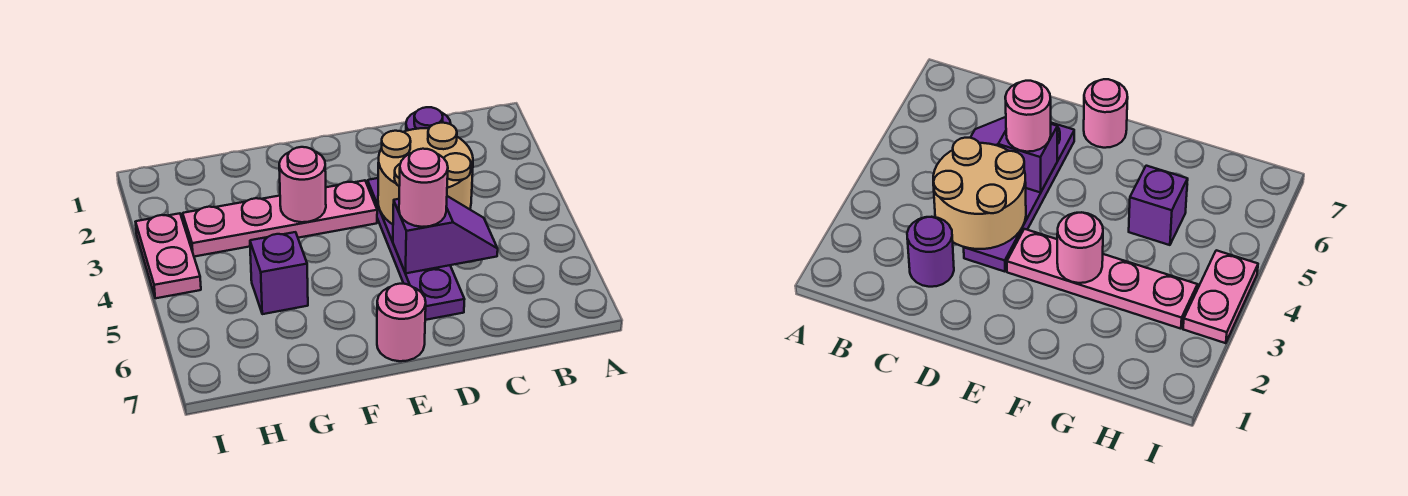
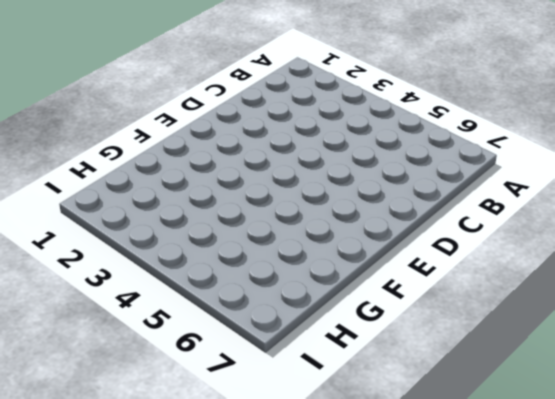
none -> purple round brick C2 level 1
none -> purple plate D3:D6 level 1

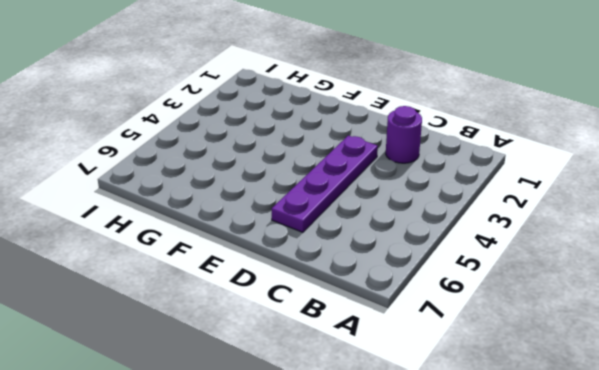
none -> pink plate E3:H3 level 1
none -> pink round brick E7 level 1

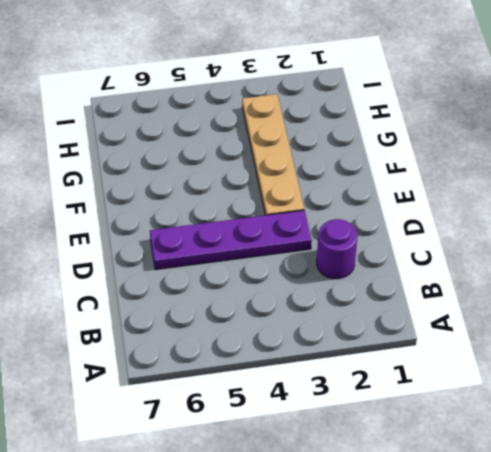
tan plate E3:H3 level 1 -> pink plate E3:H3 level 1
none -> pink round brick E7 level 1
none -> purple brick G5 level 1

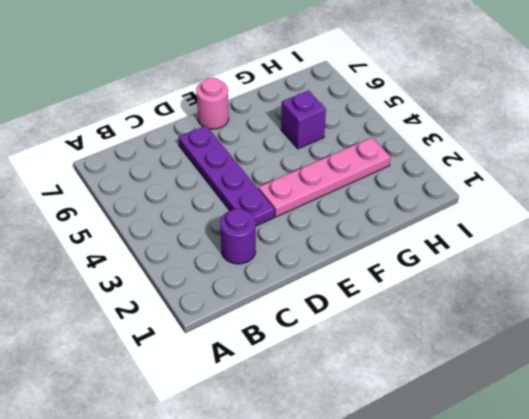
none -> pink plate I3:I4 level 1
none -> tan round brick C3:D4 level 2

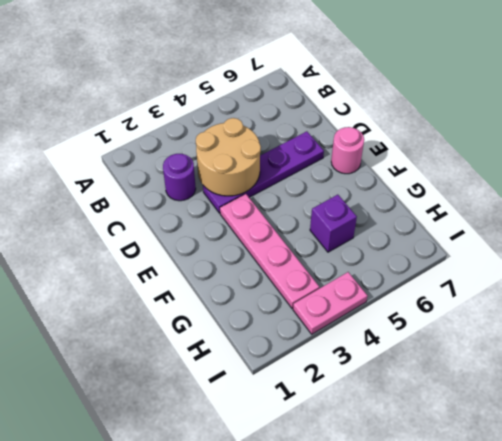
none -> purple slope C5:D5 level 2 top D
none -> pink round brick F3 level 2

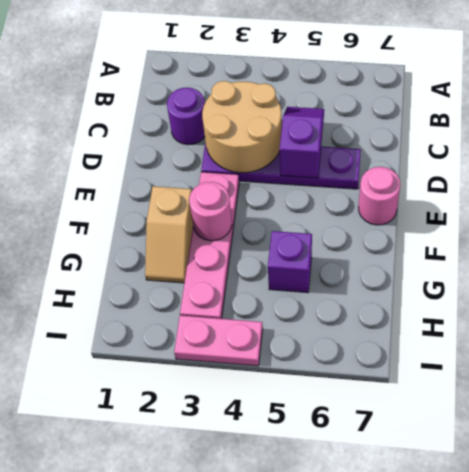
tan slope F2:G2 level 1 top F -> none
none -> pink round brick D5 level 3

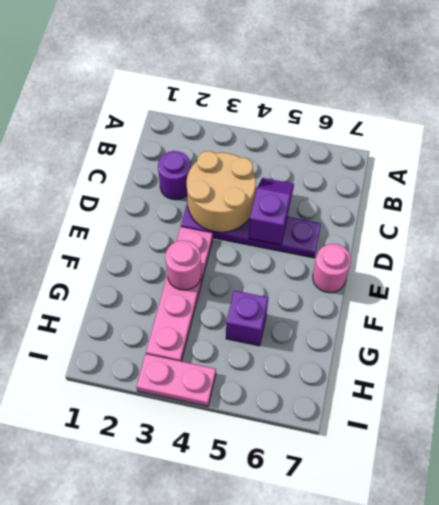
none -> pink round brick D5 level 3

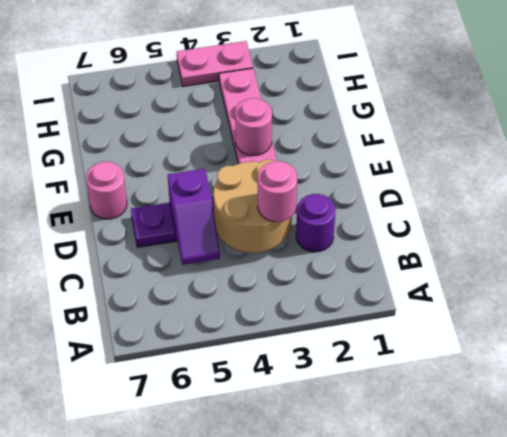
pink round brick C3 level 3 -> pink round brick D5 level 3
none -> purple brick G5 level 1

